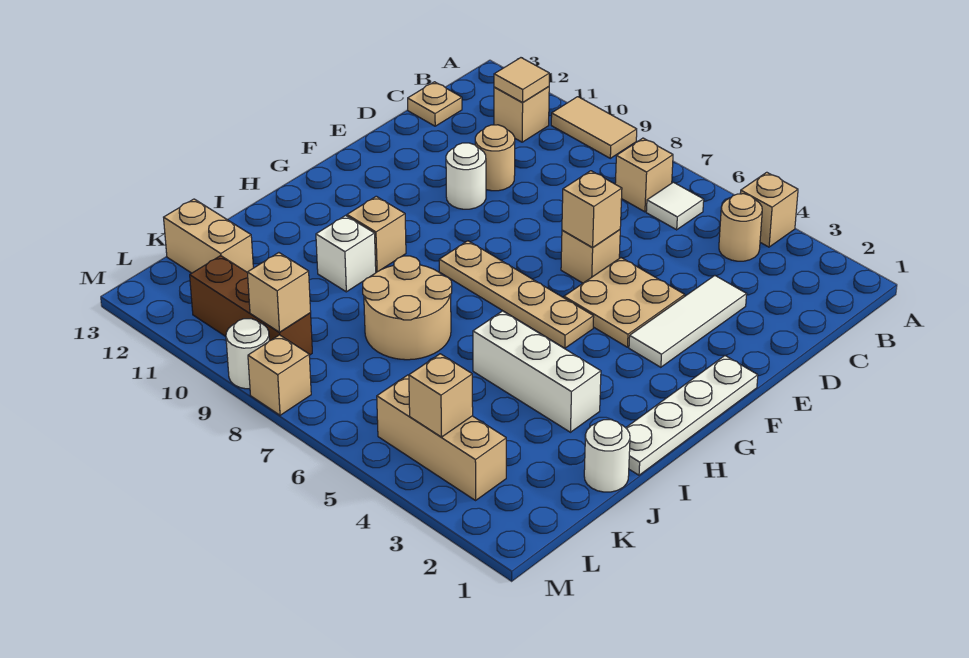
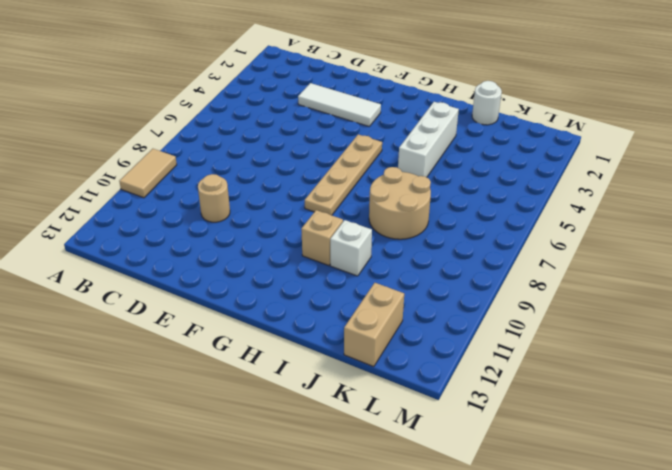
none -> tan brick A4 level 1
none -> tan round brick B4 level 1
none -> white tile B6 level 1

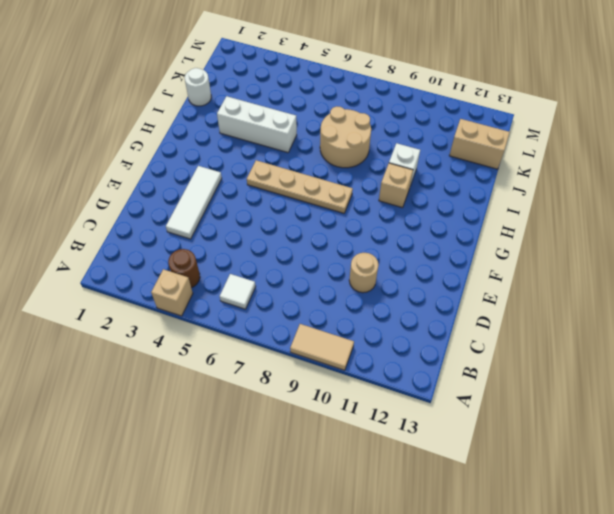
brown round brick B4 level 1 -> tan round brick B4 level 1
none -> tan brick B7 level 1
none -> tan brick B11 level 1
none -> tan plate C13 level 1

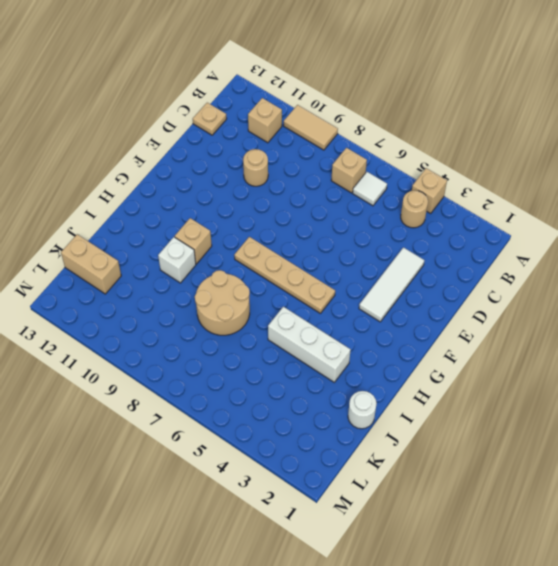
none -> tan plate E4:F5 level 1
none -> tan brick E6 level 1
none -> white round brick E10 level 1

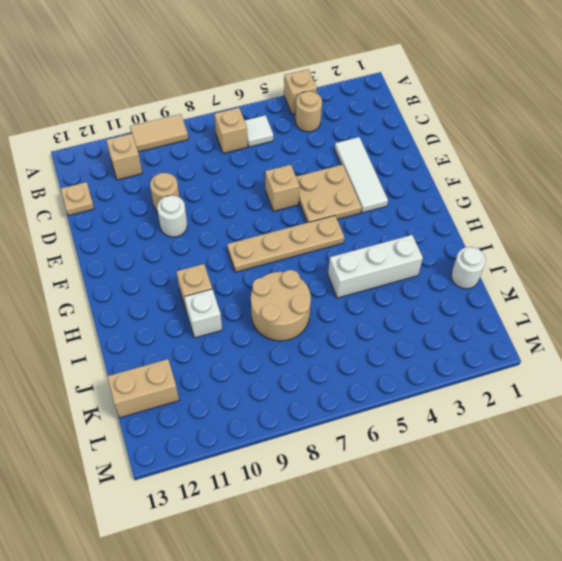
none -> white plate F1:I1 level 1
none -> tan brick L3:L5 level 1
none -> brown brick L9:L11 level 1

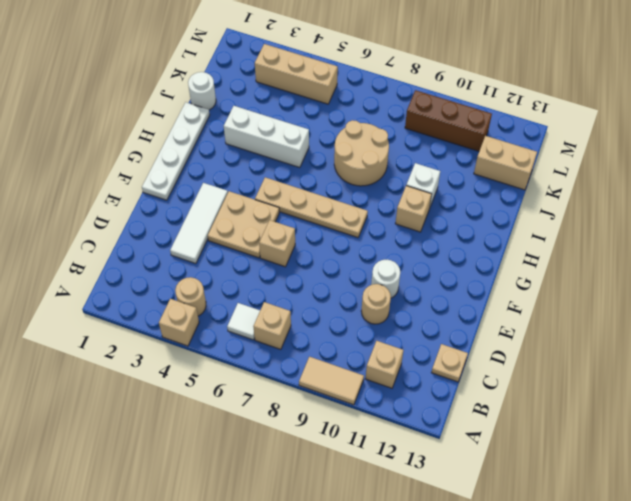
none -> tan brick M8 level 1
none -> white round brick M9 level 1
none -> tan tile B11 level 2

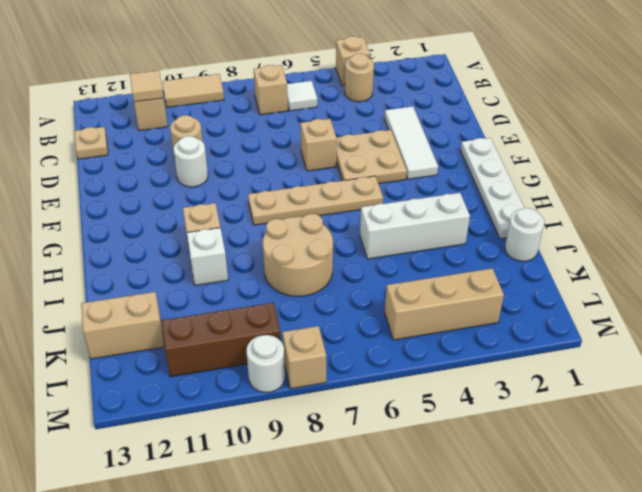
none -> tan brick E6 level 2
none -> tan brick L4 level 2
none -> tan brick L9 level 2

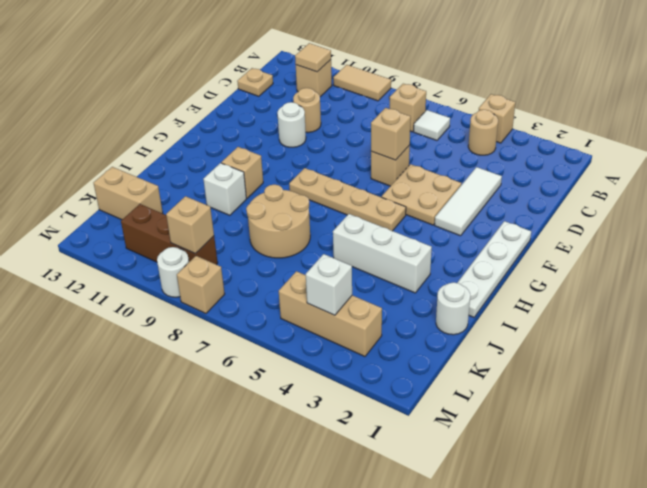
white brick L4 level 2 -> tan brick L4 level 2

